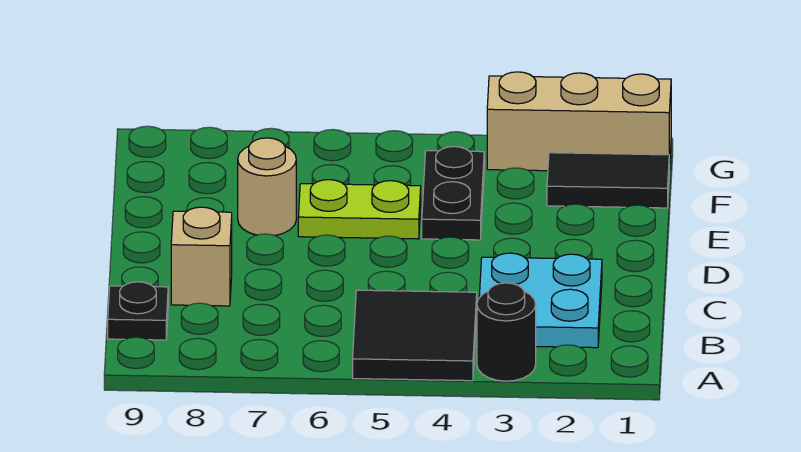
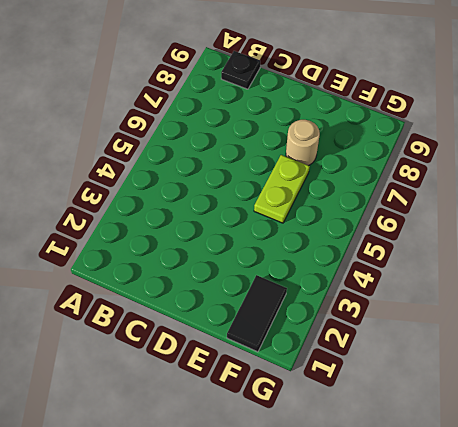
none -> black round brick A3 level 1
none -> black tile A4:B5 level 1

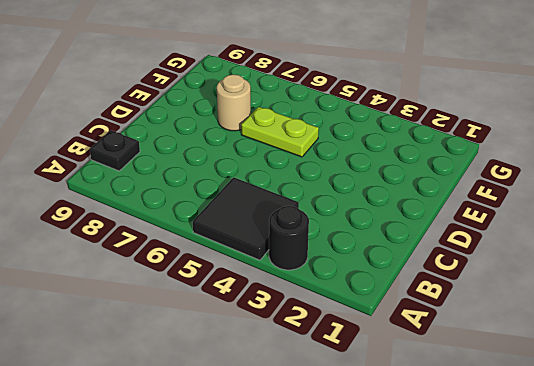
none -> cyan plate B2:C3 level 1
none -> tan brick C8 level 1

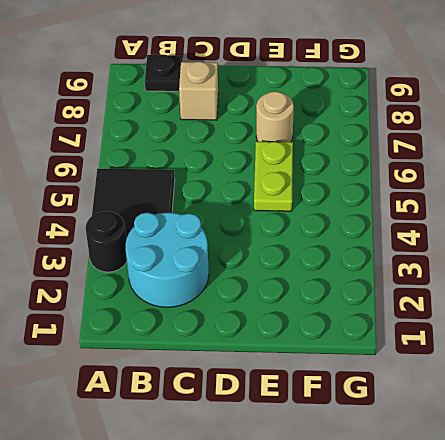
cyan round brick B2:C3 level 1 -> cyan plate B2:C3 level 1
none -> black plate E4:F4 level 1
none -> black tile F1:F2 level 1

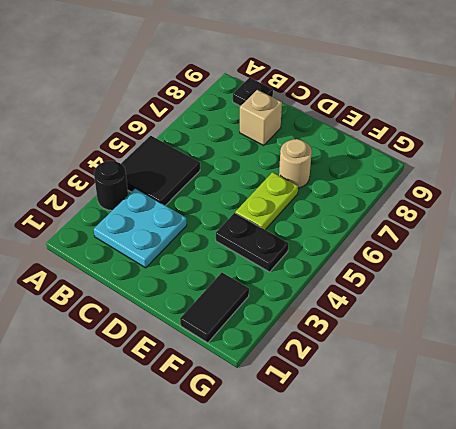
none -> tan brick G1:G3 level 1

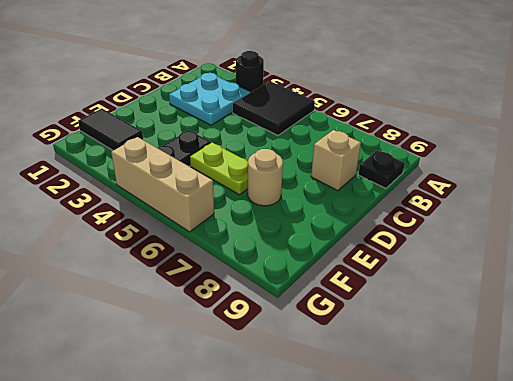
tan brick G4:G6 level 1 -> tan brick G1:G3 level 1

